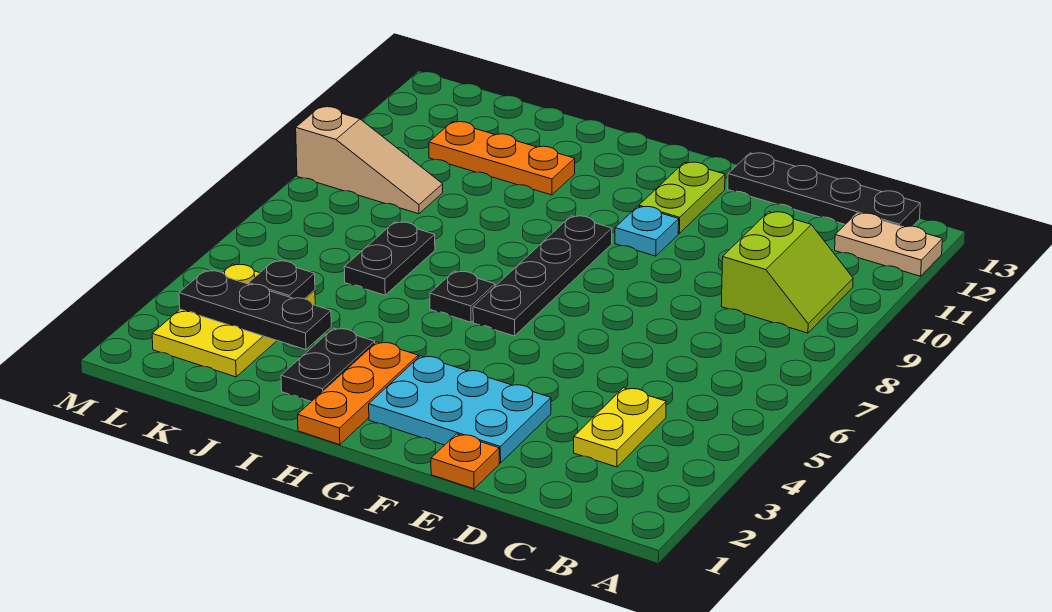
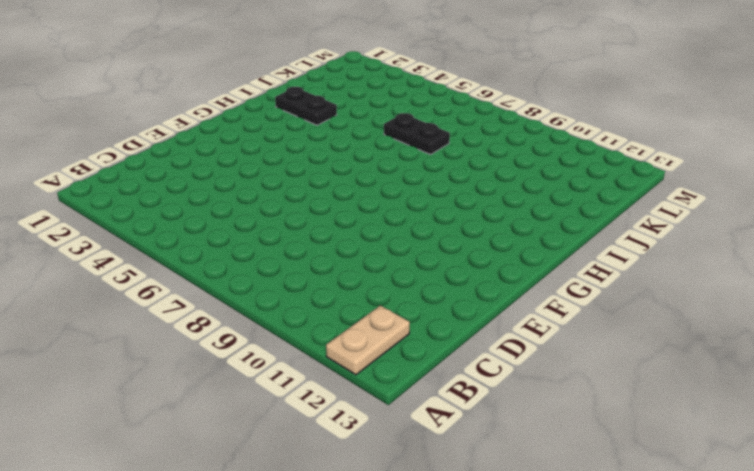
none -> lime slope B9:C10 level 1 top C
none -> black plate B13:E13 level 1
none -> yellow plate C3:C4 level 1

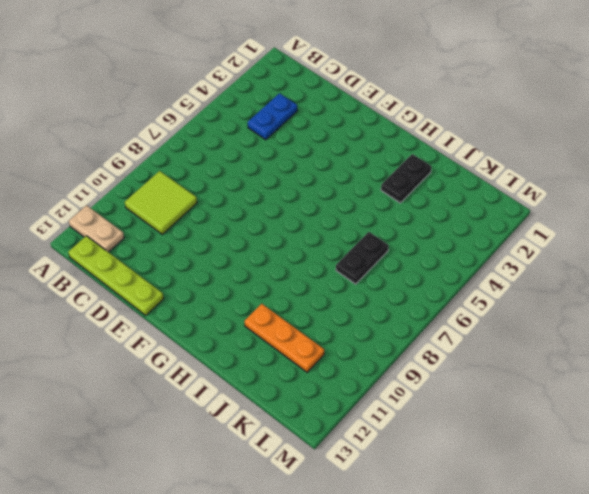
lime tile B9:C10 level 1 -> lime slope B9:C10 level 1 top C
lime plate B13:E13 level 1 -> black plate B13:E13 level 1
blue plate C3:C4 level 1 -> yellow plate C3:C4 level 1
none -> orange plate E1 level 1
none -> cyan plate E2:G3 level 1
none -> cyan plate F10 level 1

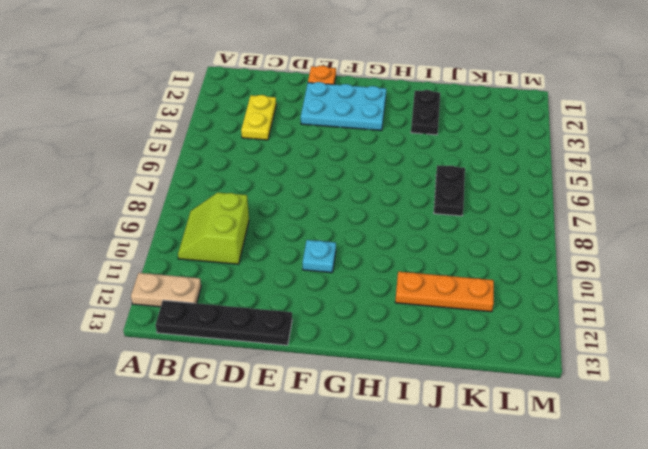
none -> lime plate F11:F12 level 1
none -> black plate G6:G9 level 1
none -> orange plate H1:H3 level 1

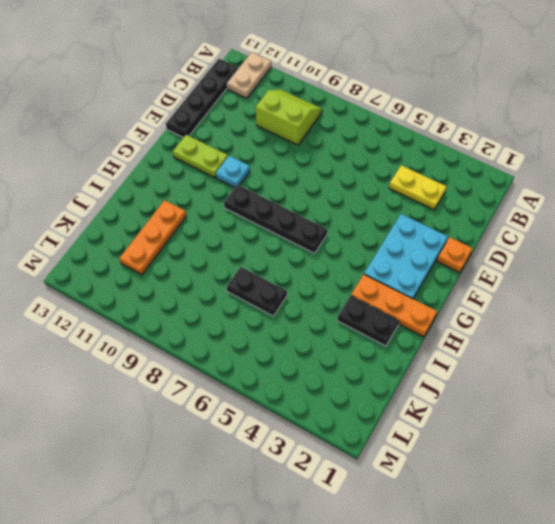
none -> black plate H6 level 1
none -> yellow plate K2:L4 level 1
none -> tan slope K9:M9 level 1 top M

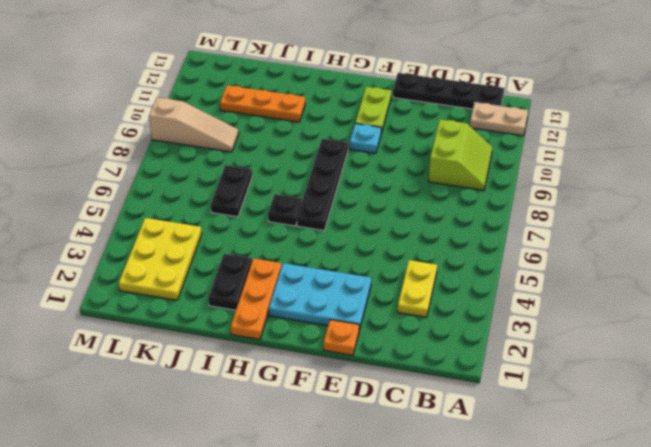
none -> black plate J3:L3 level 2
none -> black plate K4 level 2

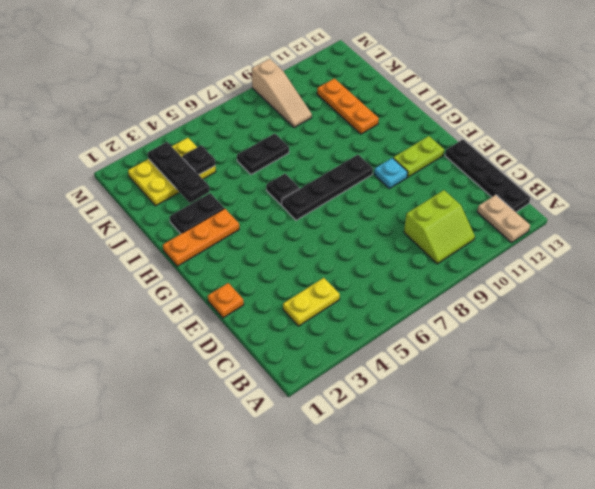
none -> cyan plate E2:G3 level 1

